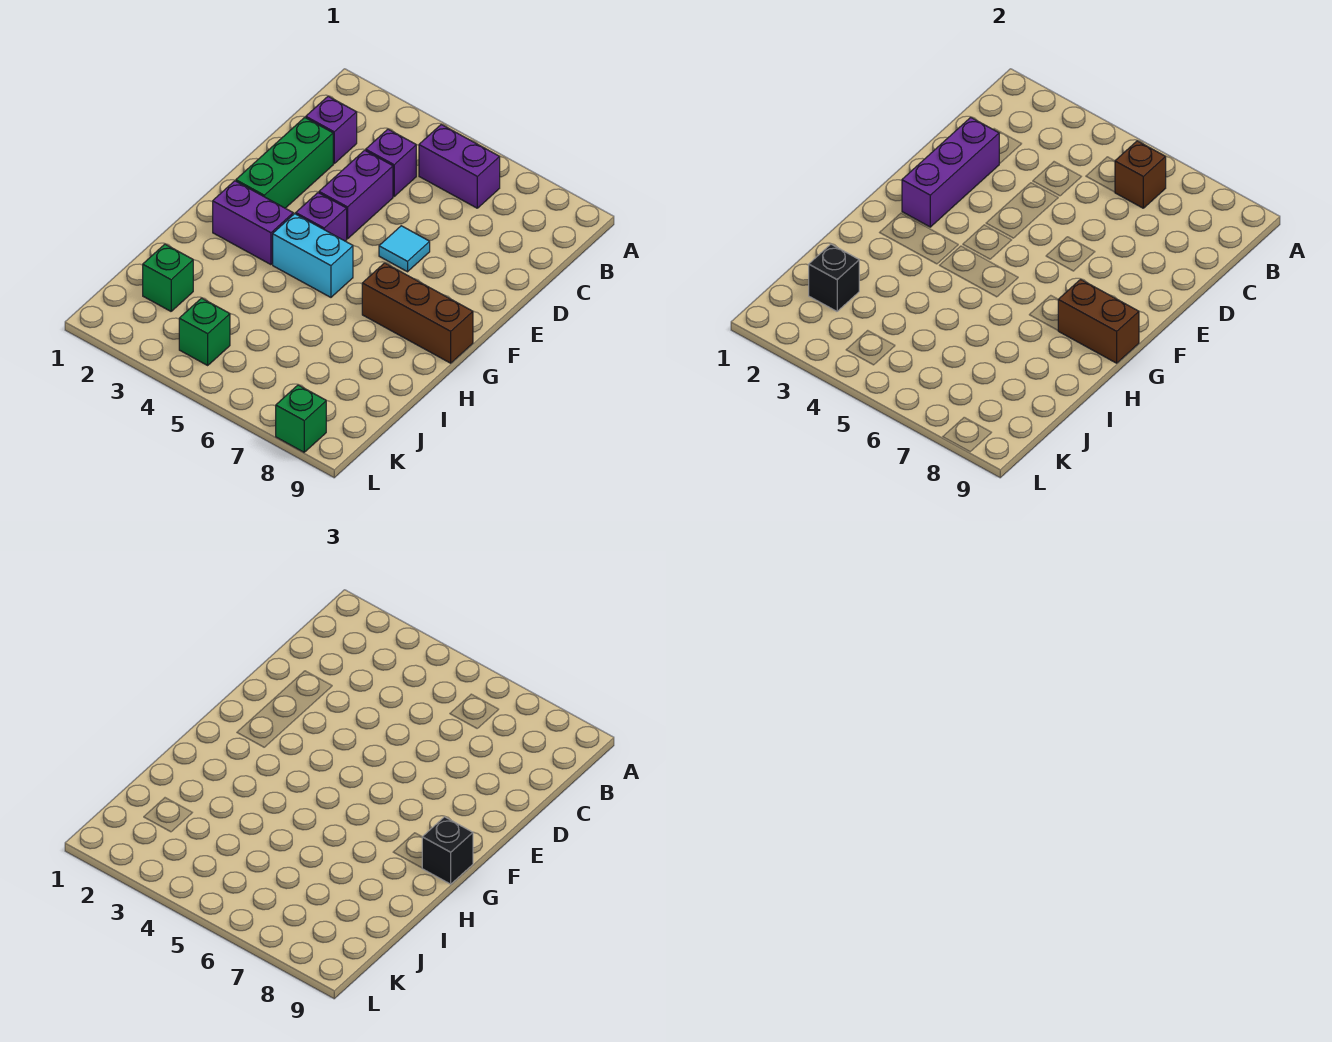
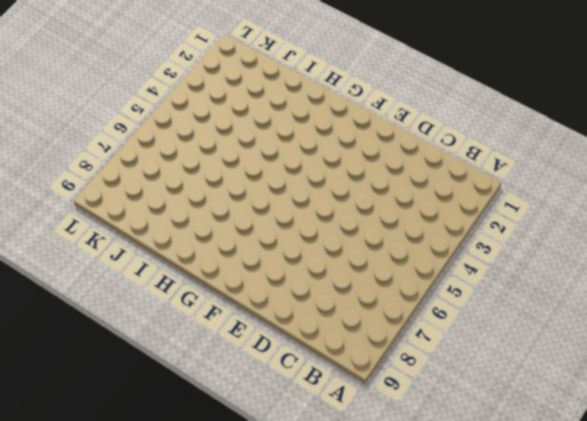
none -> purple brick B5:B6 level 1
none -> purple brick C2 level 1
none -> purple brick C4 level 1

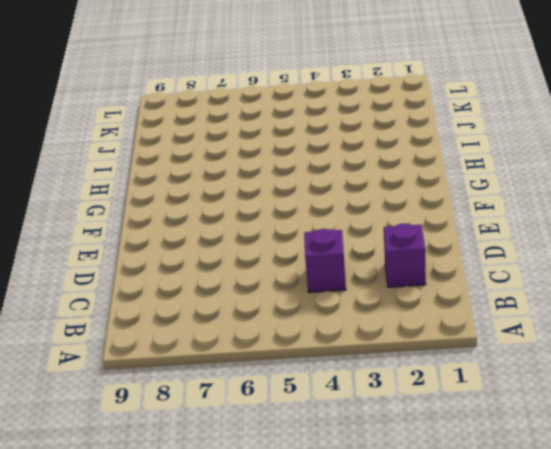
none -> purple brick B5:B6 level 1
none -> green brick D2:F2 level 1
none -> purple brick D4:E4 level 1

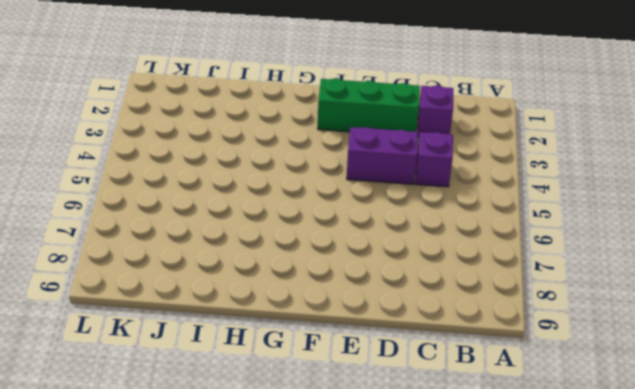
none -> purple brick B5:B6 level 1
none -> cyan tile E6 level 1
none -> purple brick F4 level 1

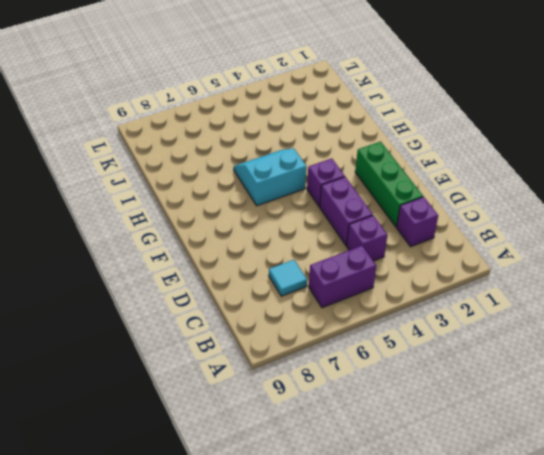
cyan tile C7 level 1 -> cyan tile E6 level 1
cyan slope G5:H6 level 1 top G -> cyan brick G4:G5 level 1
none -> purple brick G2:G3 level 1
none -> brown brick G7:G9 level 1
none -> green brick J2 level 1

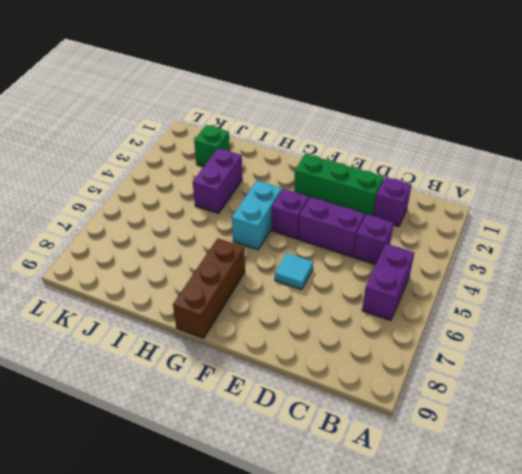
purple brick I3:I4 level 1 -> purple brick G2:G3 level 1
none -> green brick K4 level 1
none -> green brick L8 level 1
none -> brown brick B6 level 2

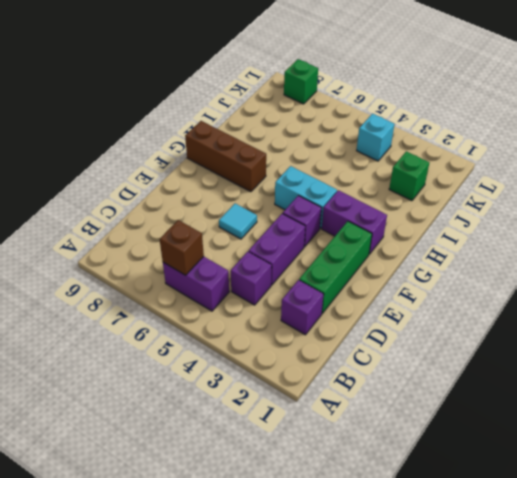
cyan brick K4 level 1 -> green brick K4 level 1
none -> purple brick D2:F2 level 2
none -> brown brick G8:G9 level 2
none -> black brick J2 level 2

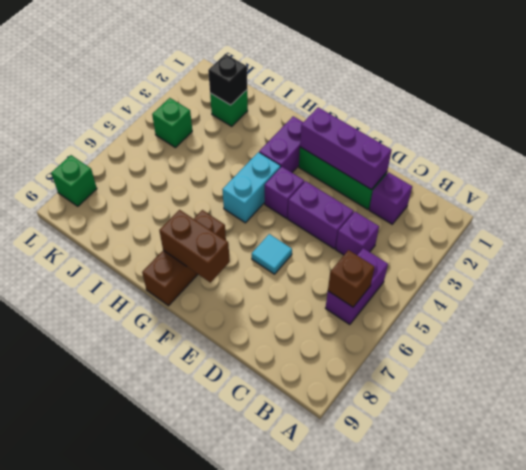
brown brick F8:G8 level 2 -> brown brick G8:G9 level 2
none -> black brick G9 level 3

